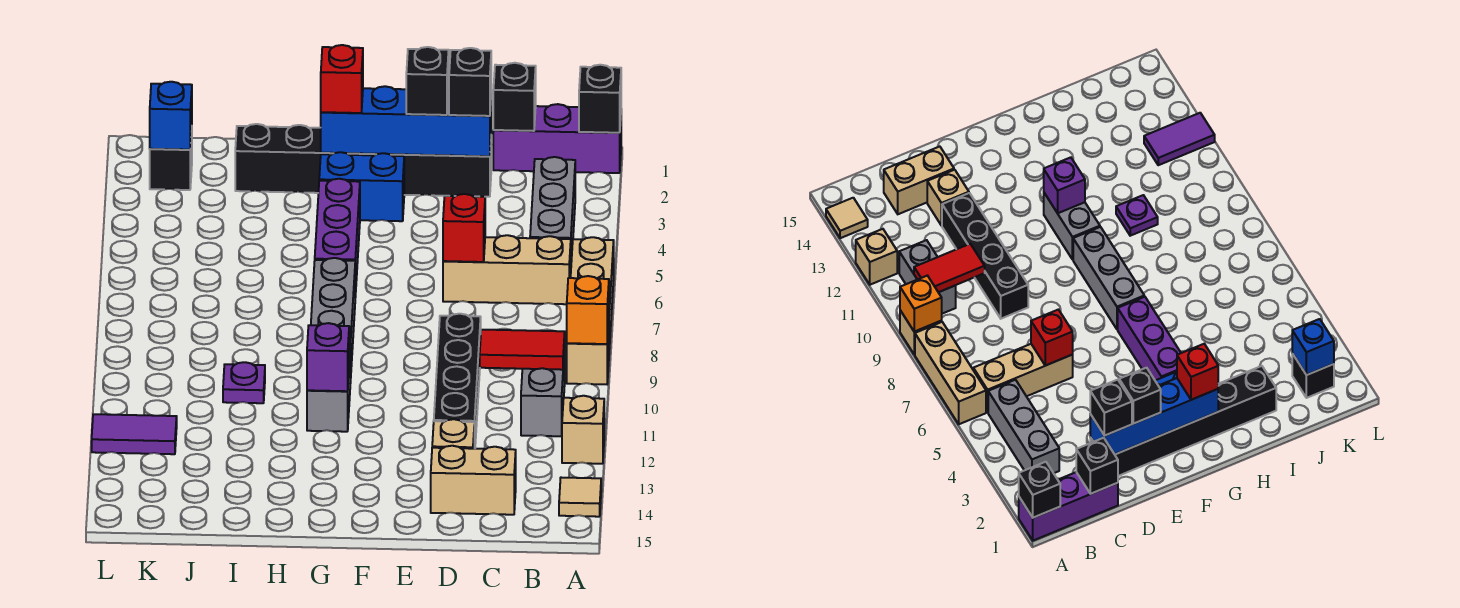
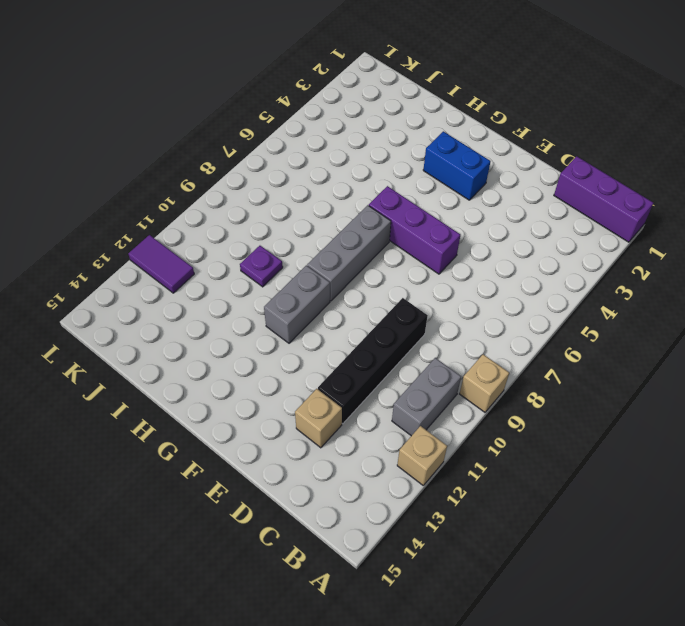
purple brick E6:G6 level 1 -> purple brick G4:G6 level 1
none -> tan brick A6:A8 level 1
none -> tan tile A14 level 1
none -> grey brick B3:B5 level 1
none -> tan brick B6:D6 level 1

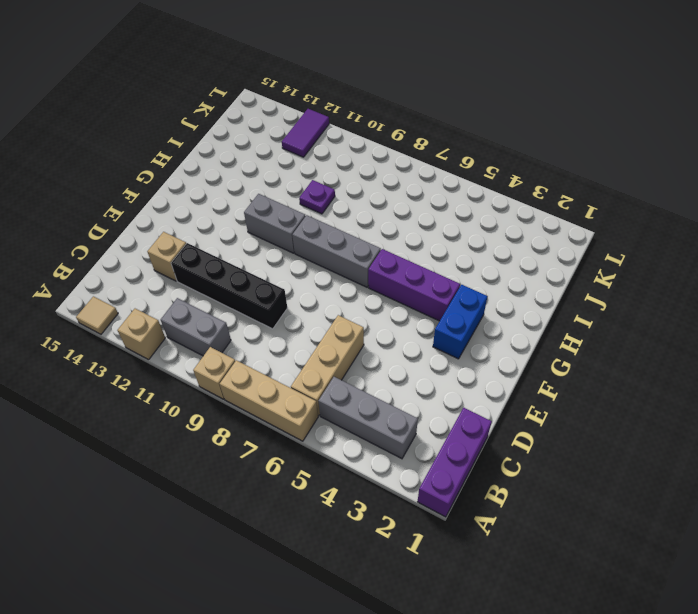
none -> tan brick C14:D14 level 1
none -> black brick D2:I2 level 1
none -> black brick K2 level 1
none -> black brick A1 level 2

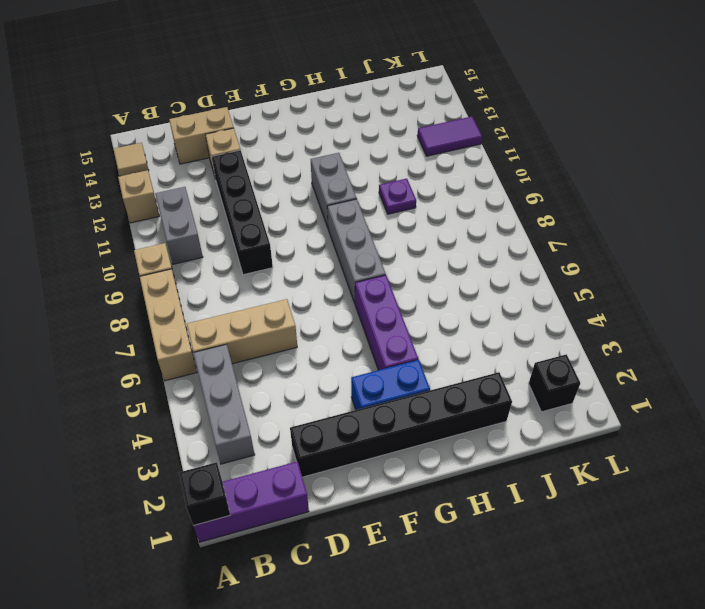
none -> orange brick A9 level 2
none -> red tile B10:C10 level 2
none -> black brick C1 level 2
none -> blue brick D2:G2 level 2

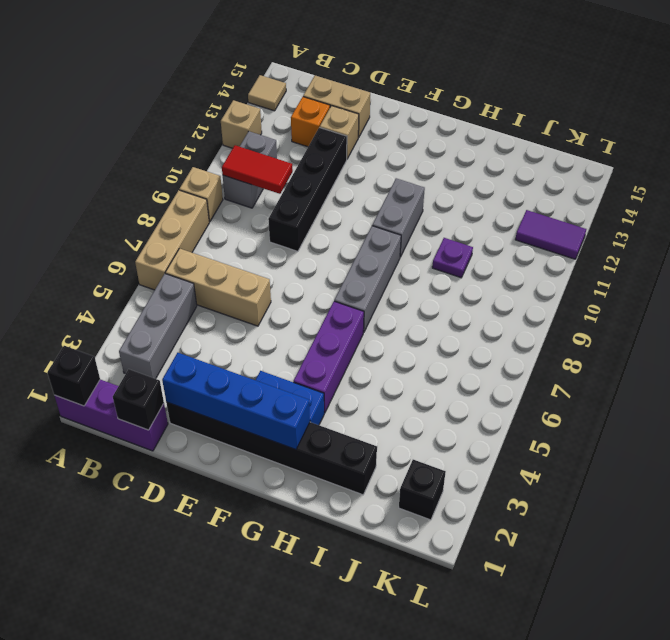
orange brick C13 level 1 -> orange brick A9 level 2
none -> red brick D6 level 2
none -> purple brick G11 level 2
none -> blue brick K2 level 2
none -> black brick D2 level 3

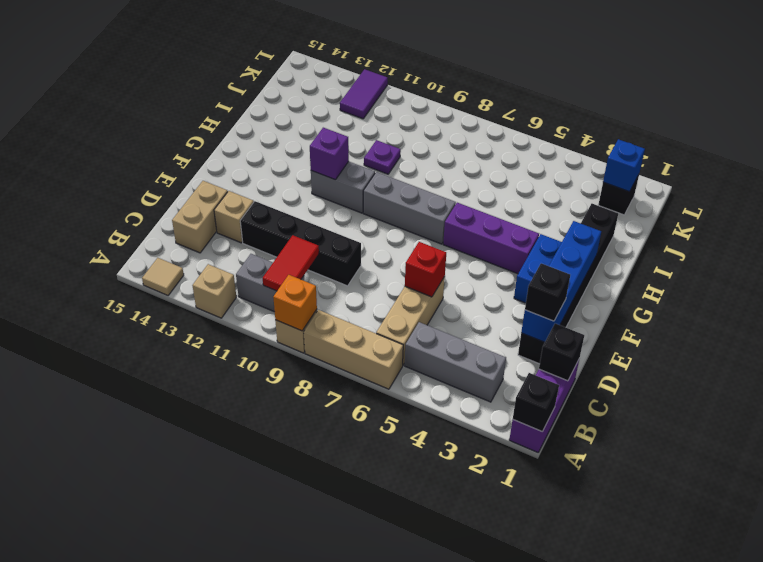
none -> black brick E2 level 3
none -> red brick G2 level 3

